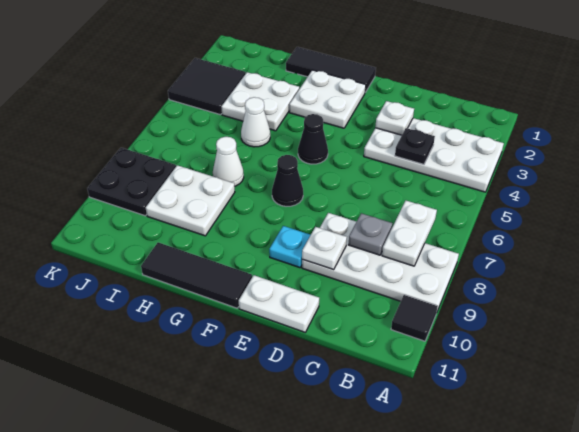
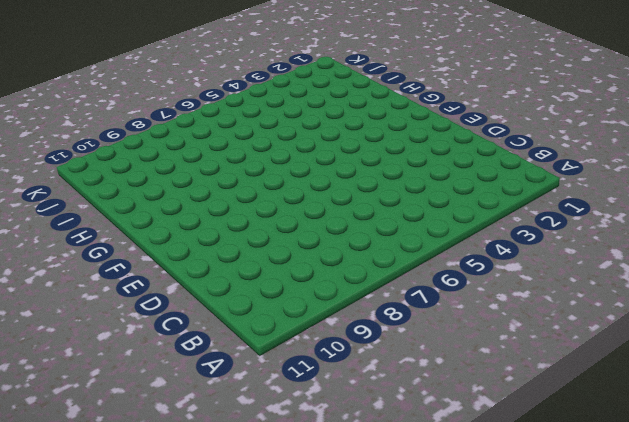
none -> white plate A3:D4 level 1
none -> white plate A8:D9 level 1
none -> black tile A10 level 1

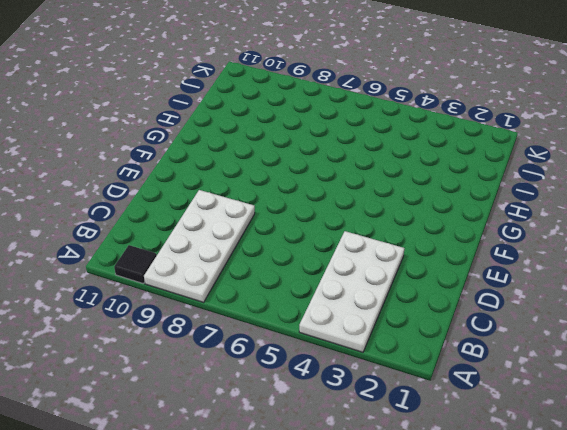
none -> white plate D11:E11 level 1
none -> cyan plate E9 level 1
none -> black tile F1:H1 level 1

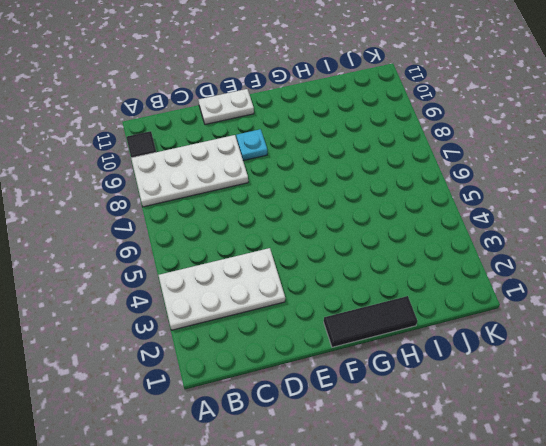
none -> white plate F2:G3 level 1
none -> black cone F5 level 1
none -> black cone F7 level 1

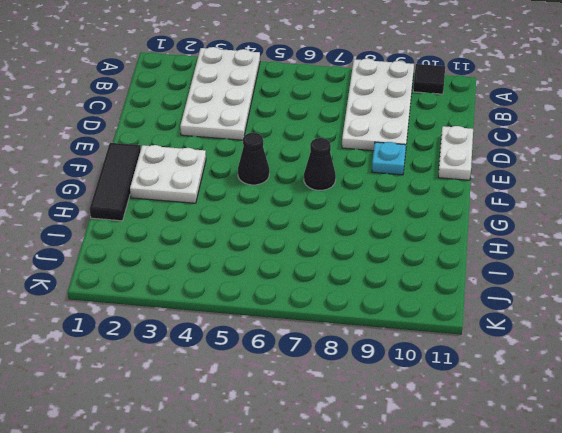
none -> black tile F11:H11 level 1
none -> white plate H3:I4 level 1
none -> white cone H5 level 1

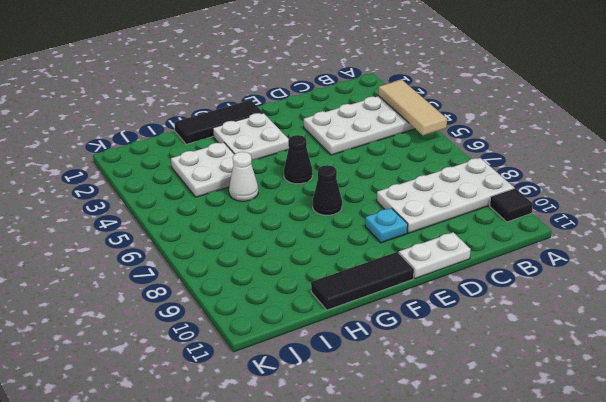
tan tile A3:A5 level 2 -> none
none -> white cone H7 level 1
none -> white plate H8:I9 level 1
none -> black tile J3:K4 level 1

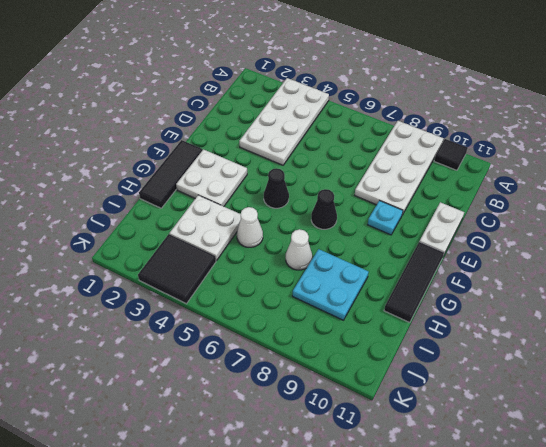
cyan plate H8:I9 level 1 -> white plate H8:I9 level 1
none -> black plate J8:K9 level 1
none -> white plate B7:B8 level 2
none -> black plate C4 level 2

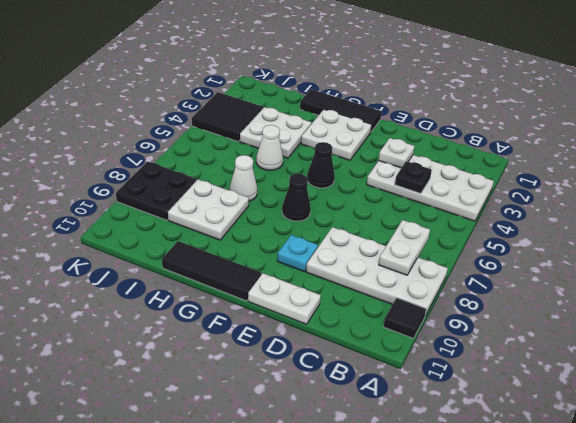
none -> grey plate C8 level 2
none -> white plate D9 level 2

